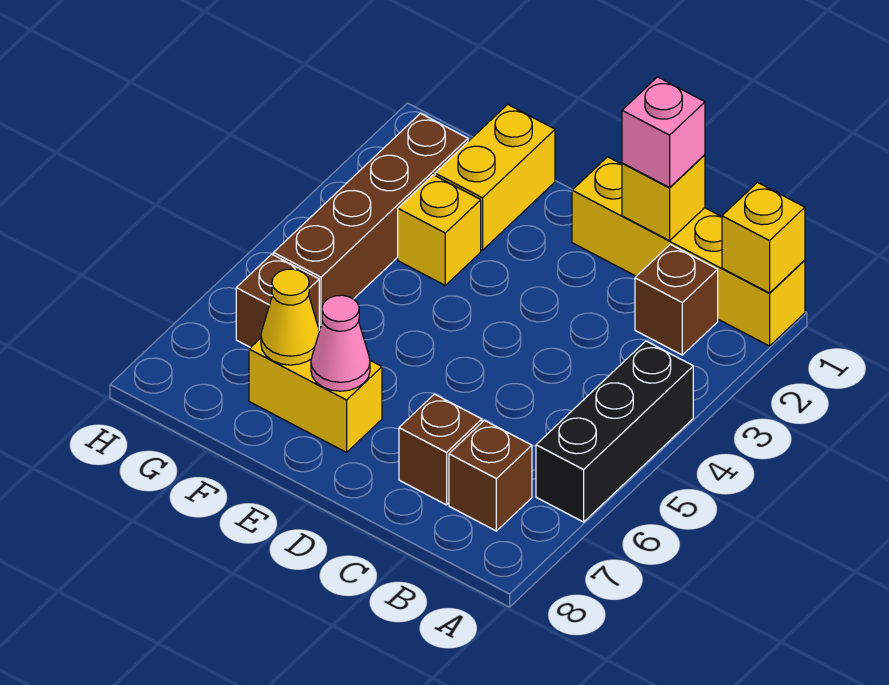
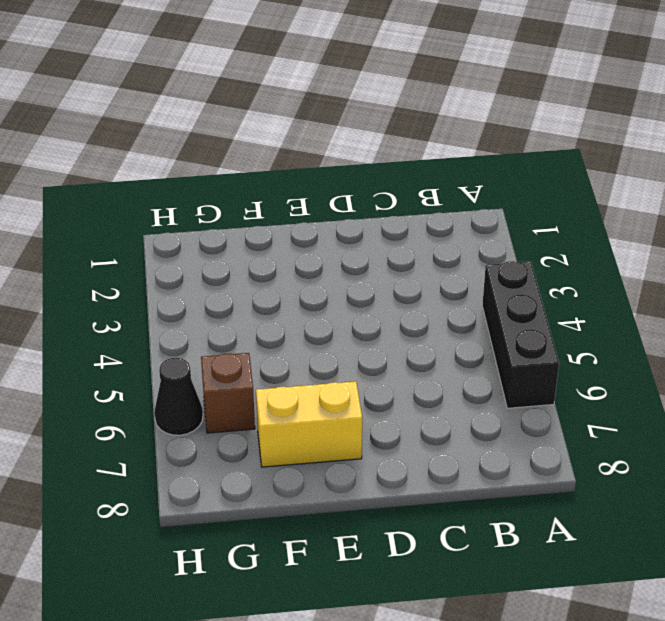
black cone H6 level 1 -> none
none -> yellow brick A1:D1 level 1
none -> brown brick B2 level 1
none -> brown brick B7 level 1

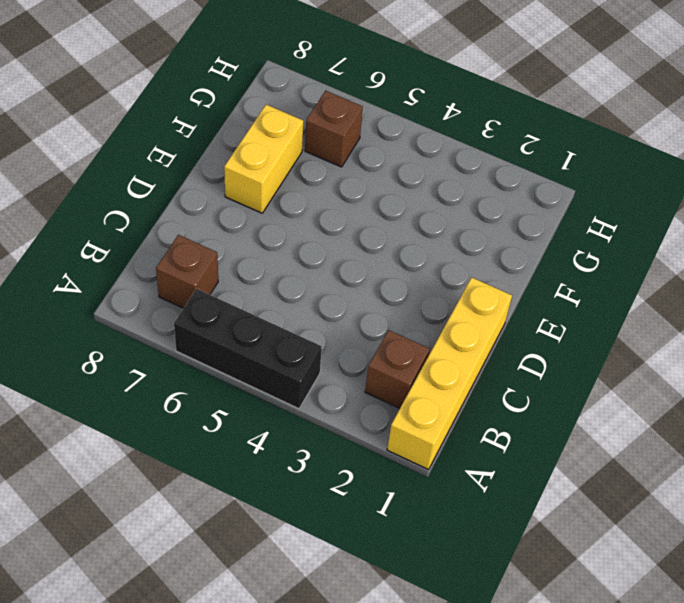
none -> brown brick C7 level 1
none -> yellow brick F1:F2 level 1
none -> yellow brick F3 level 1

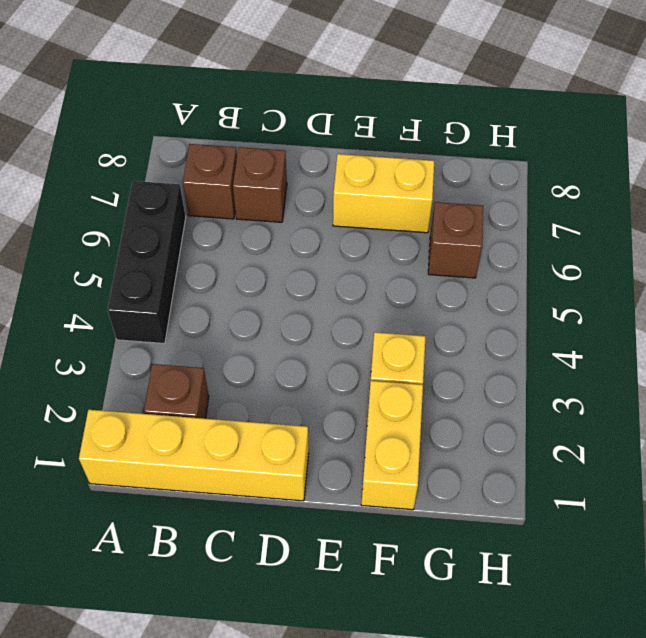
none -> brown brick G2:G5 level 1
none -> yellow brick A1 level 2
none -> yellow brick C1 level 2

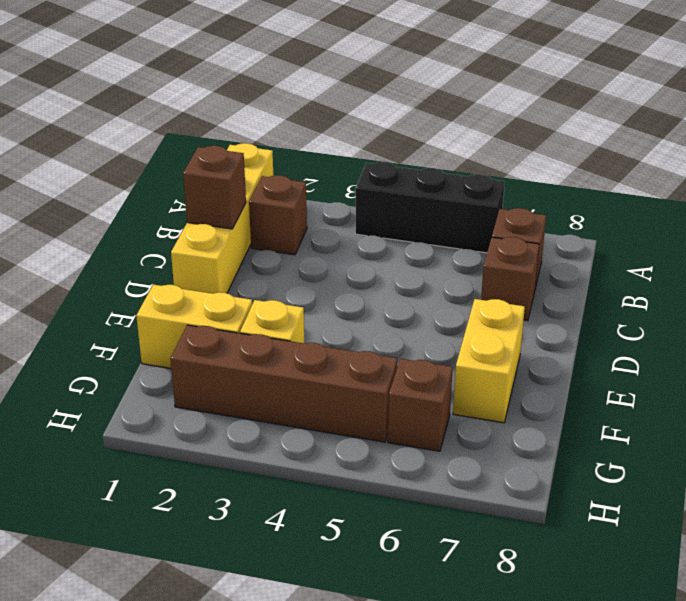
brown brick C1 level 2 -> yellow brick C1 level 2
none -> yellow brick A1 level 2
none -> pink cone E7 level 2
none -> yellow cone F7 level 2

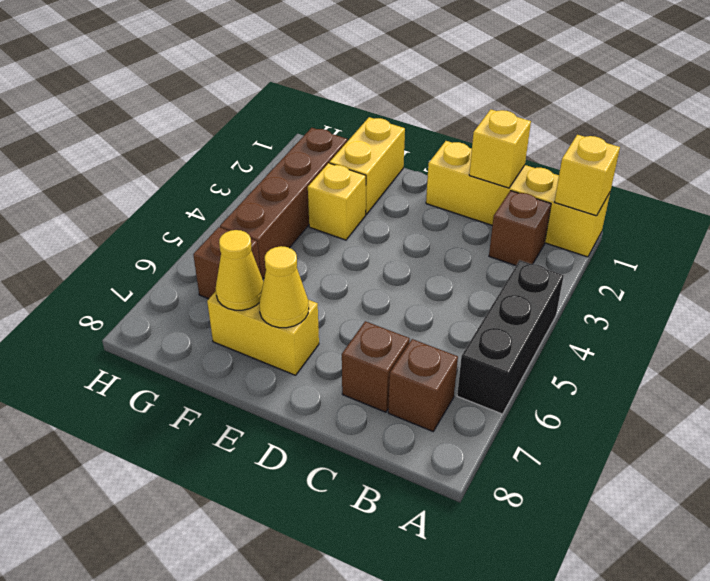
yellow cone E7 level 2 -> pink cone E7 level 2
none -> pink brick C1 level 3

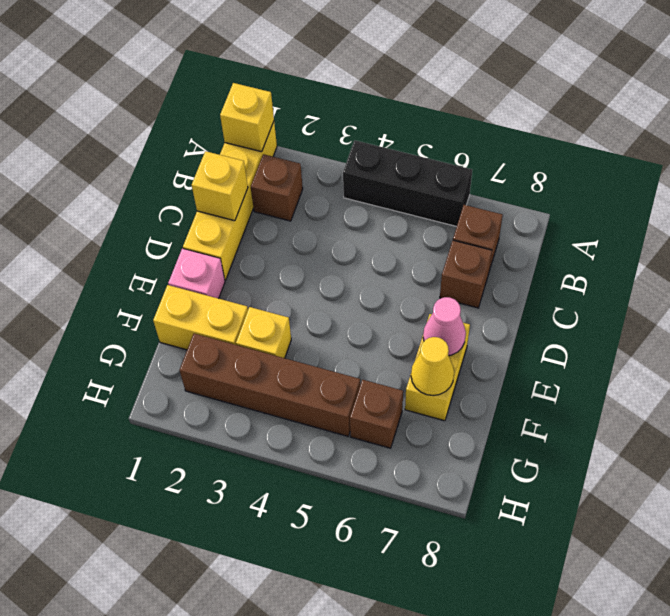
pink brick E1 level 1 -> pink brick C1 level 3

